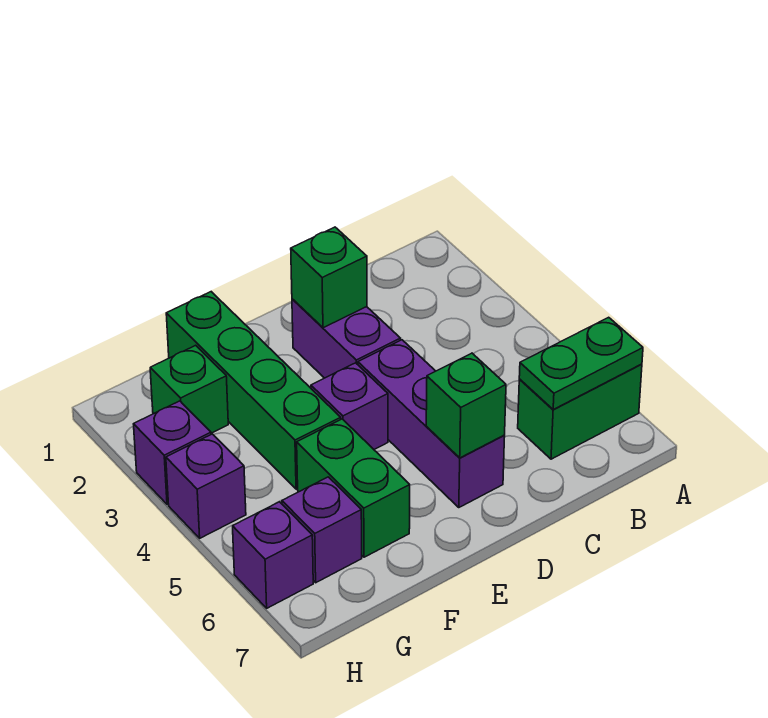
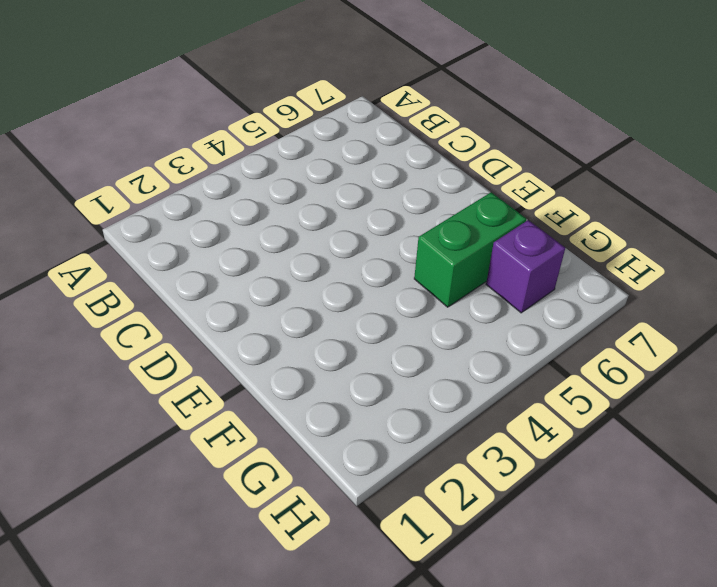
none -> green brick A6:B6 level 1
none -> purple brick D2:D3 level 1
none -> purple brick D4:D6 level 1

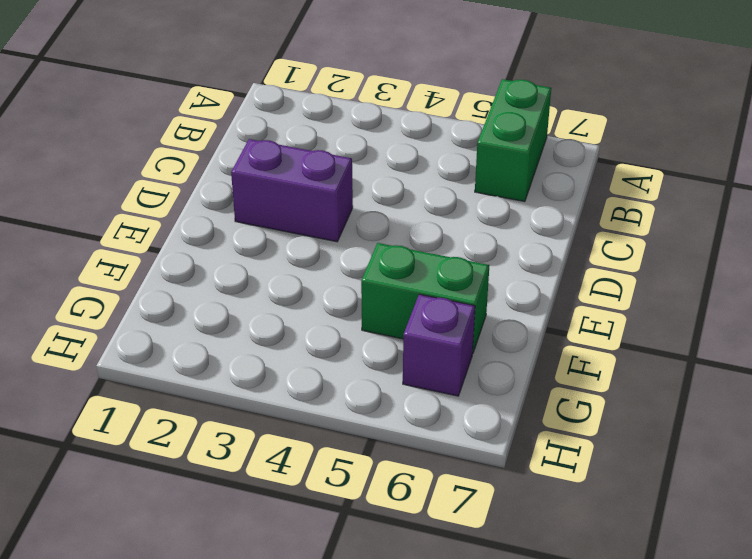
none -> purple brick D4:D6 level 1
none -> purple brick E4 level 1
none -> green brick F1:F4 level 1

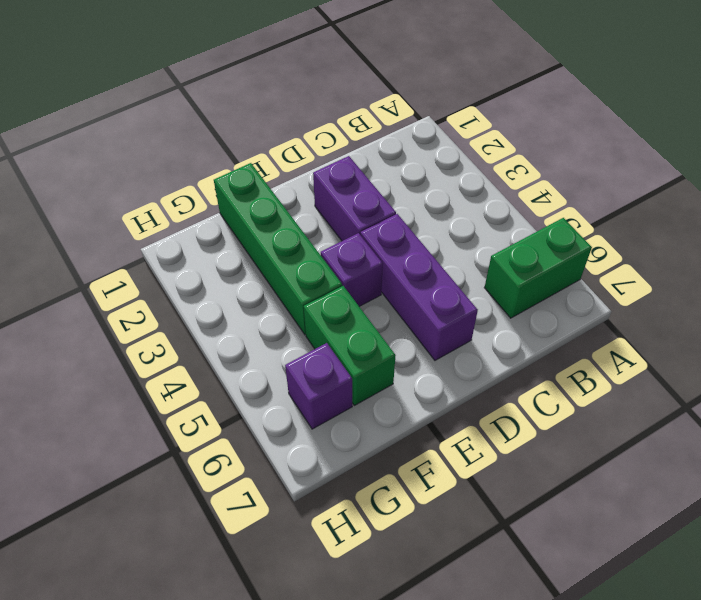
none -> green brick G2 level 1
none -> purple brick H3 level 1
none -> purple brick H4 level 1

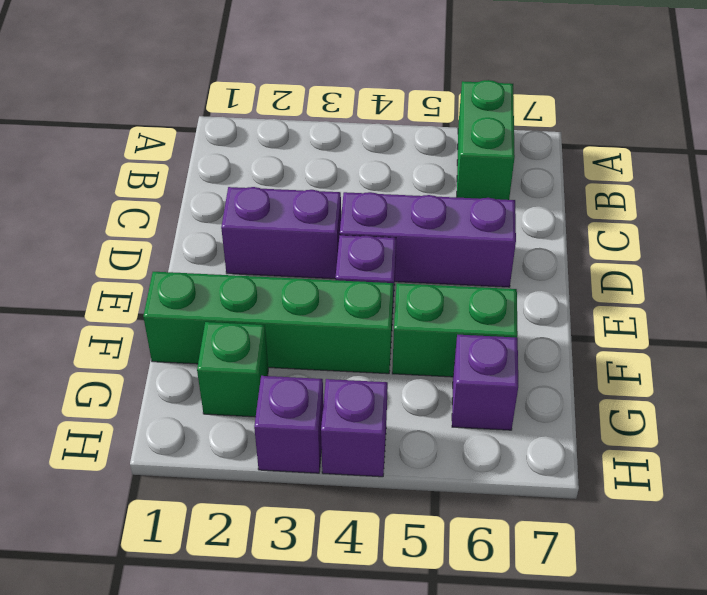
none -> purple brick H6 level 1
none -> green plate A6:B6 level 2
none -> green brick D2 level 2

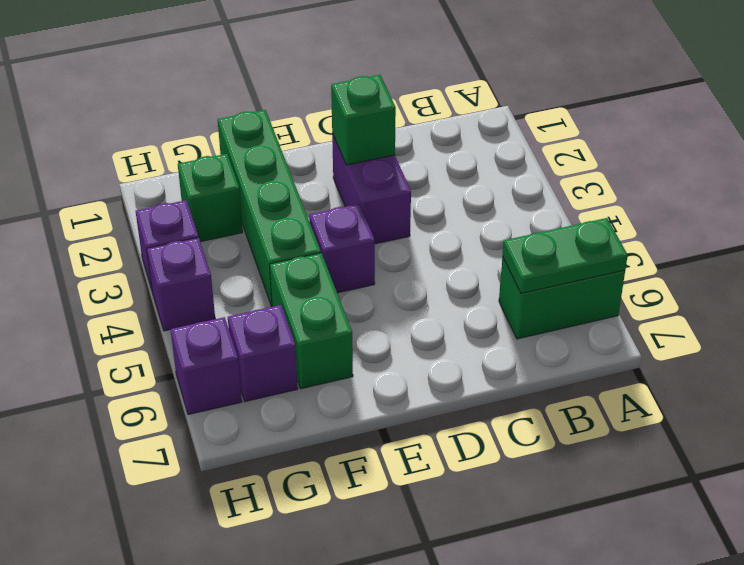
none -> purple brick D4:D6 level 1
none -> green brick D6 level 2

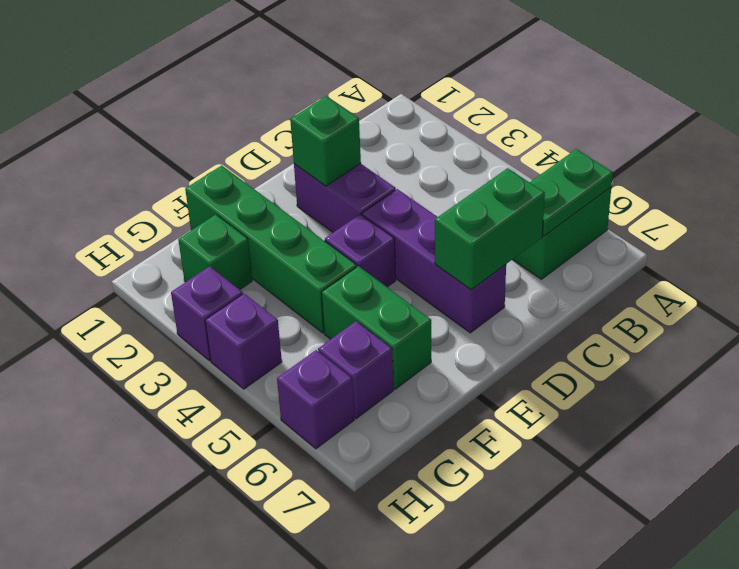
green brick C6:D6 level 2 -> green brick D6 level 2

